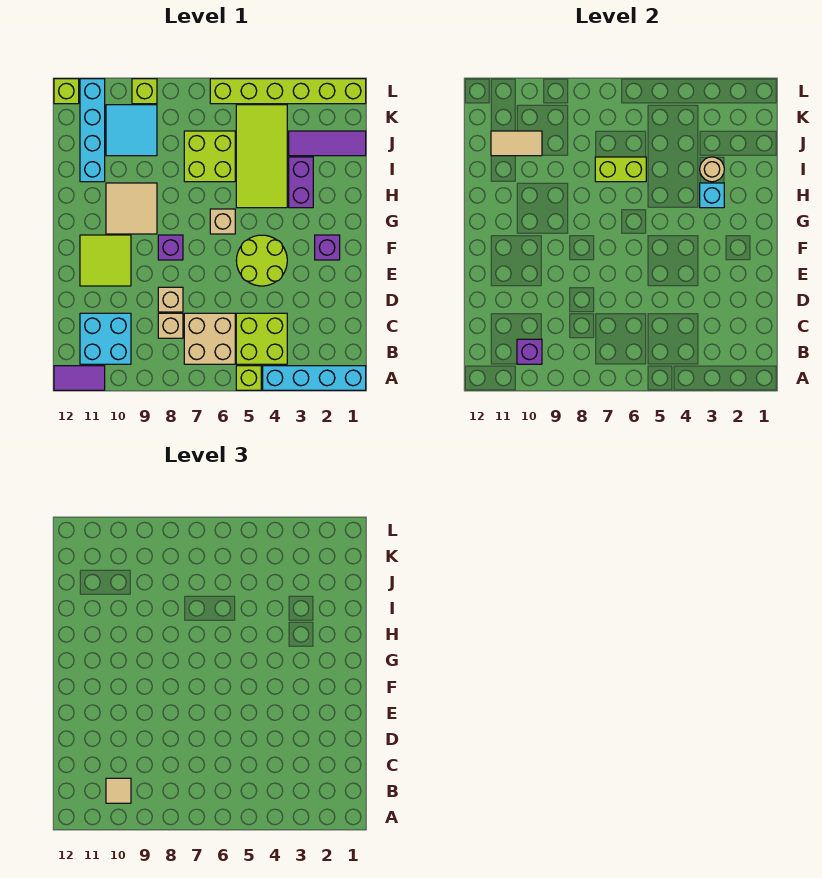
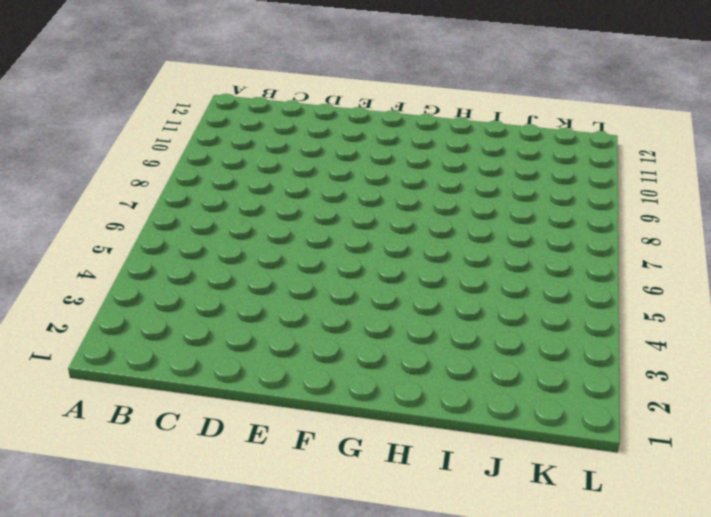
none -> cyan brick A1:A4 level 1
none -> lime brick A5 level 1
none -> purple tile A11:A12 level 1

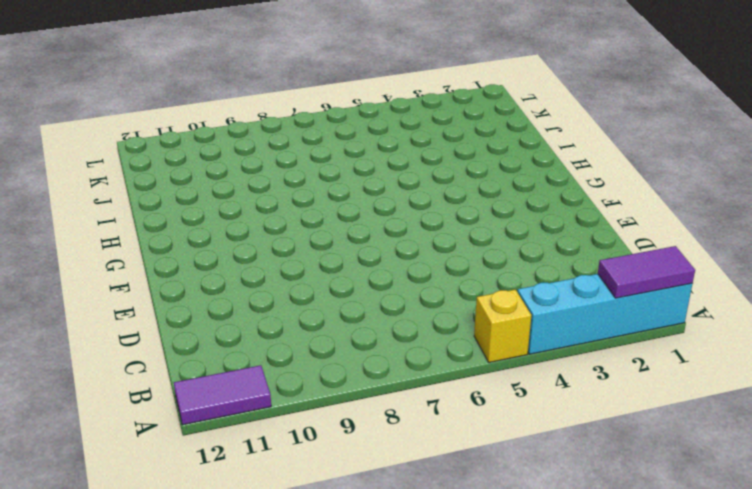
purple tile A1:A2 level 2 -> none
yellow brick A5 level 1 -> lime brick A5 level 1
none -> lime brick B4:C5 level 1
none -> tan brick B6:C7 level 1
none -> cyan brick B10:C11 level 1

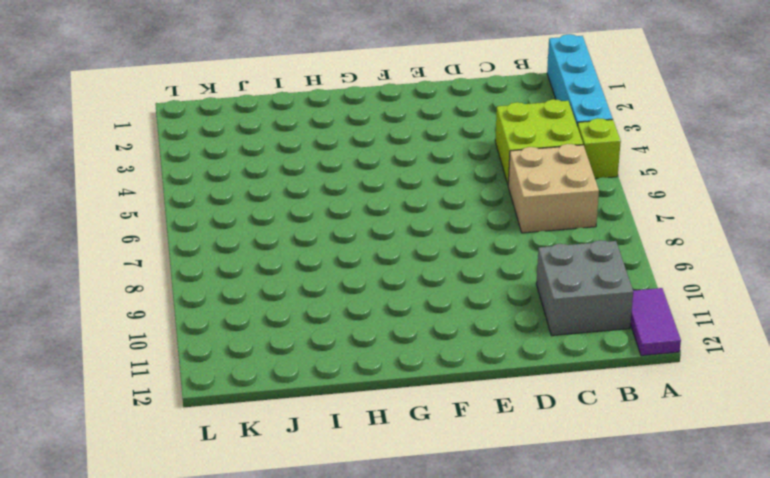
grey brick B10:C11 level 1 -> cyan brick B10:C11 level 1
none -> tan brick C8 level 1
none -> tan brick D8 level 1
none -> lime round brick E4:F5 level 1

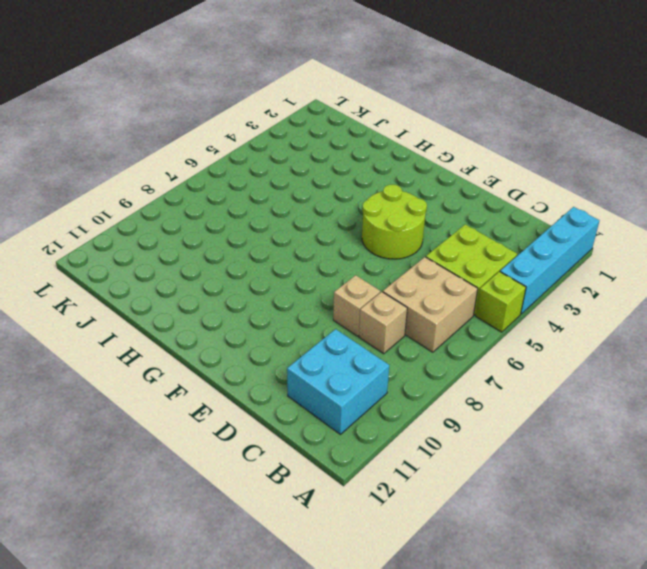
none -> purple tile A11:A12 level 1
none -> lime tile E10:F11 level 1
none -> purple brick F2 level 1

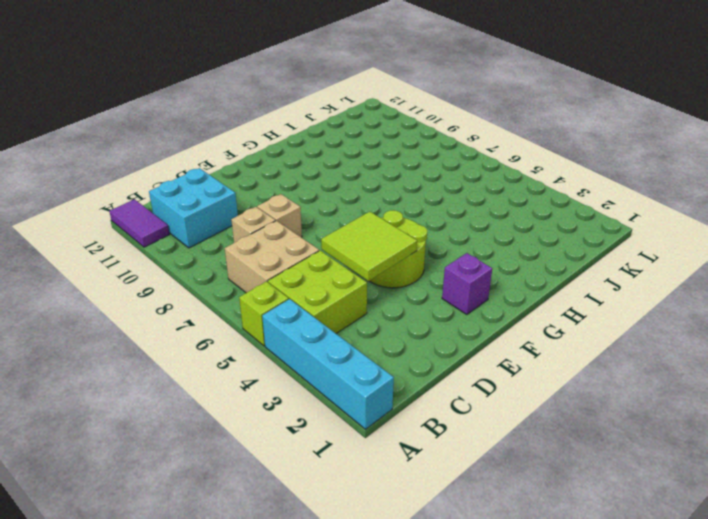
lime tile D4:E5 level 2 -> lime tile E10:F11 level 1
none -> purple brick F8 level 1
none -> tan brick G6 level 1
none -> tan tile G9:H10 level 1

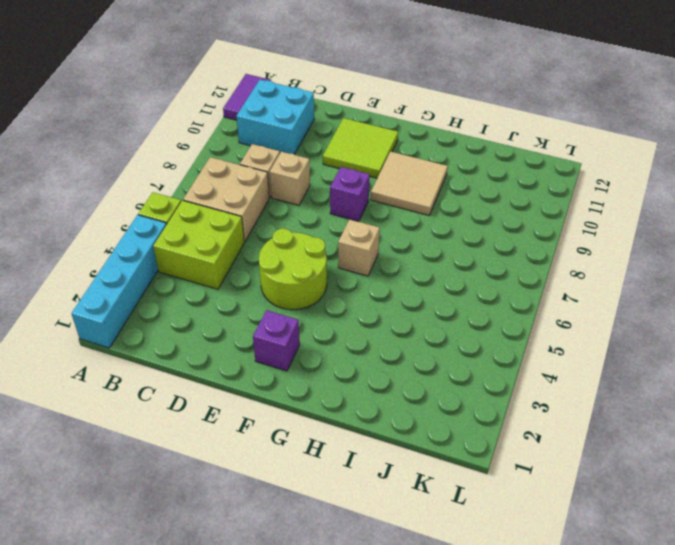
none -> purple brick H3:I3 level 1
none -> lime tile H4:K5 level 1
none -> lime brick I6:J7 level 1

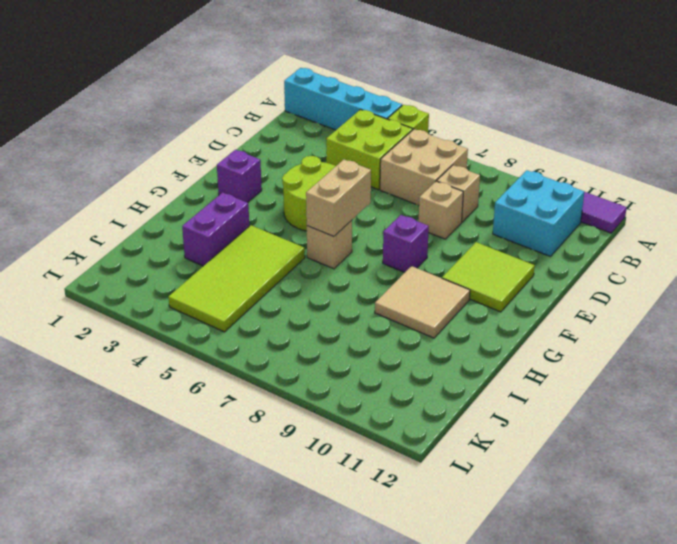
tan brick F6:G6 level 2 -> none
none -> lime brick I6:J7 level 1
none -> cyan brick I11:L11 level 1
none -> purple tile J1:J3 level 1

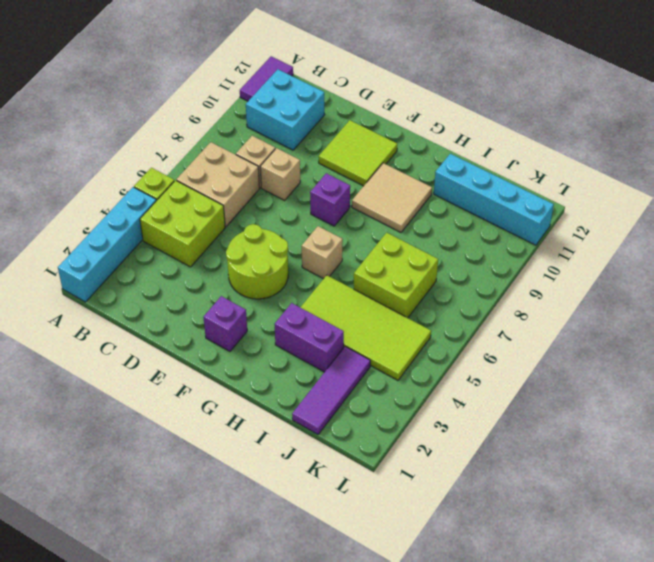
none -> cyan tile J9:K10 level 1
none -> lime brick L1:L6 level 1
none -> lime brick L9 level 1

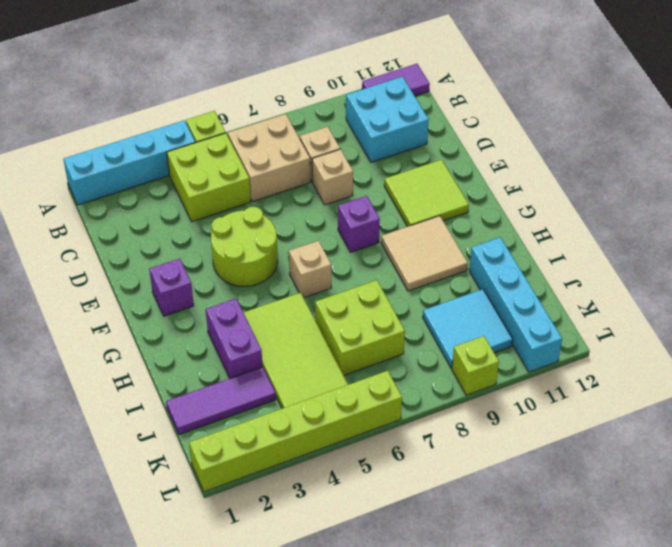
none -> lime brick L12 level 1
none -> purple brick B10 level 2
none -> cyan brick H3 level 2

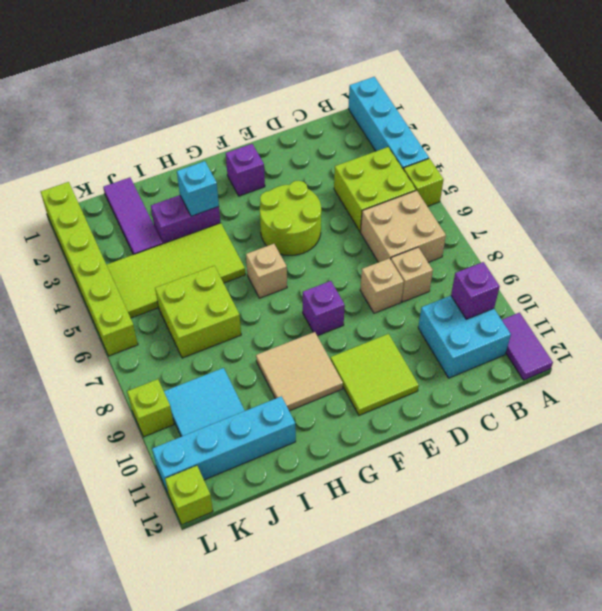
none -> tan round brick I3 level 2
none -> lime brick I6:I7 level 2
none -> tan tile J10:J11 level 2

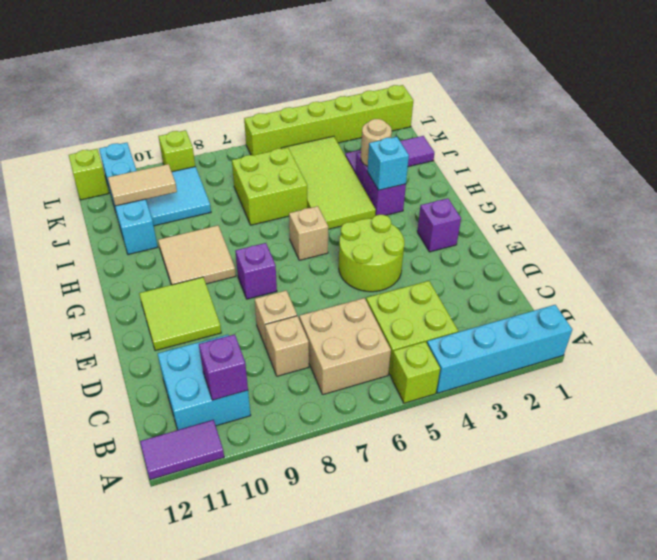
none -> lime brick I6:I7 level 2
none -> tan tile B10 level 3

